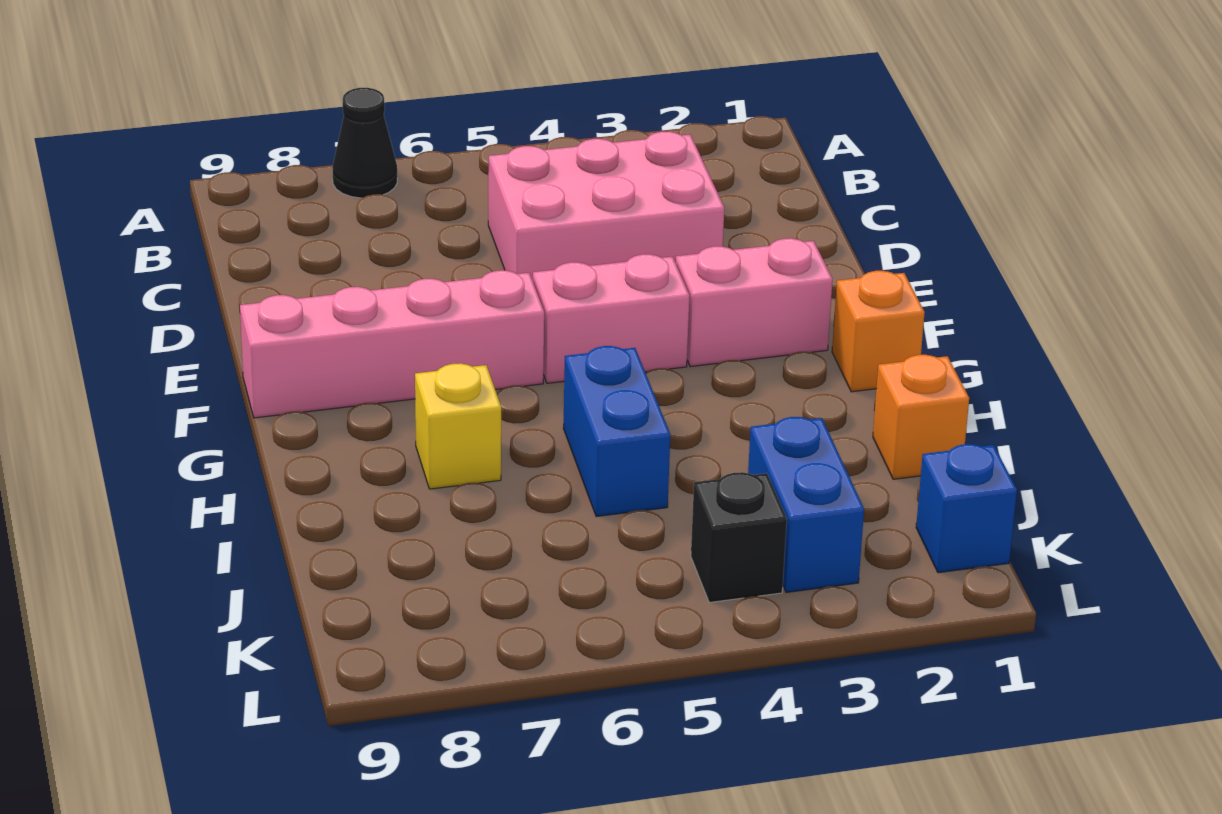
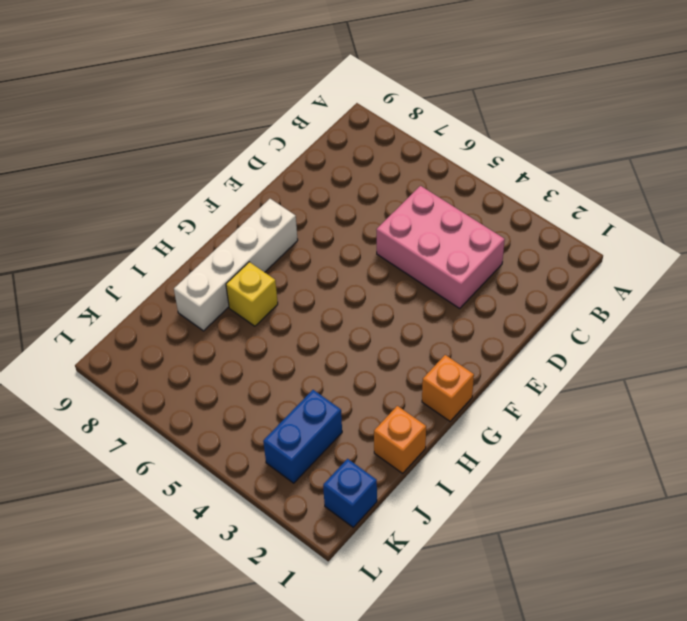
white brick F8:I8 level 1 -> pink brick F6:F9 level 1
none -> black cone A7 level 1
none -> pink brick F2:F3 level 1
none -> pink brick F4:F5 level 1

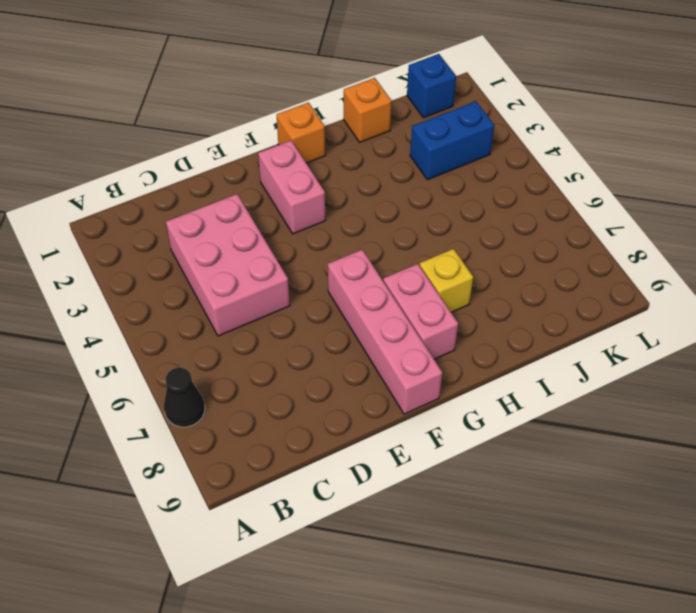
pink brick G7:G8 level 1 -> pink brick F4:F5 level 1
none -> blue brick H5:I5 level 1
none -> black brick K4 level 1

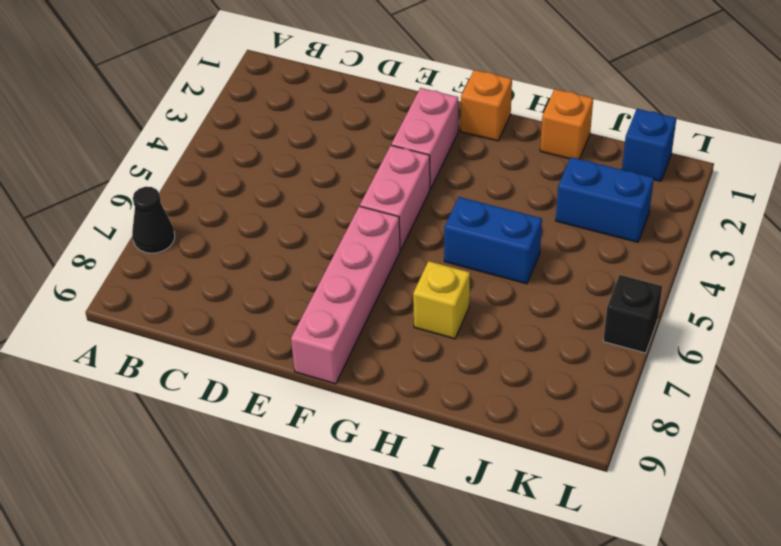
black brick L6 level 1 -> black brick K4 level 1
none -> pink brick C3:D5 level 1

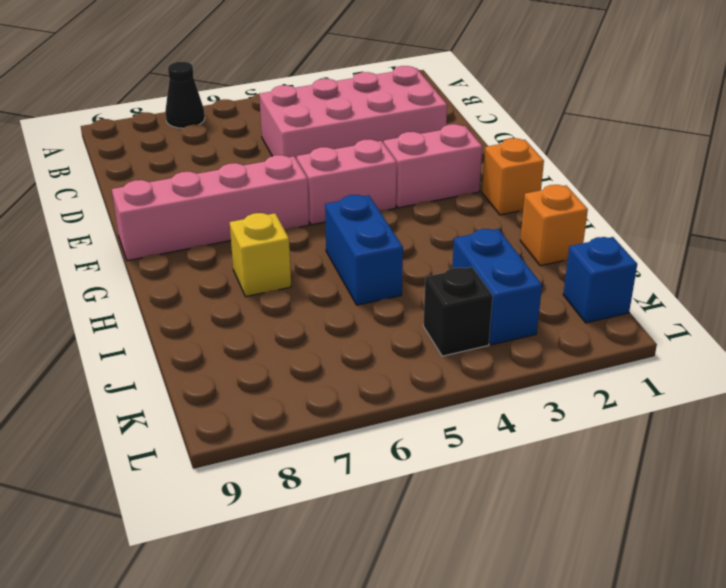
pink brick C2:D5 level 1 -> pink brick C3:D5 level 1

